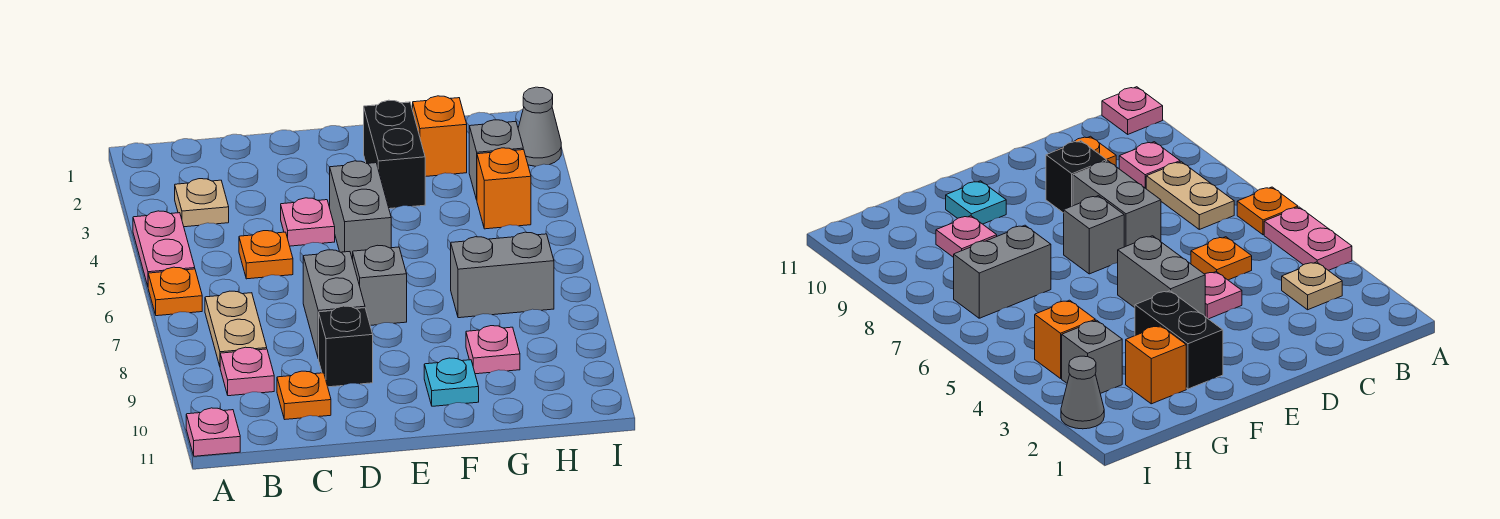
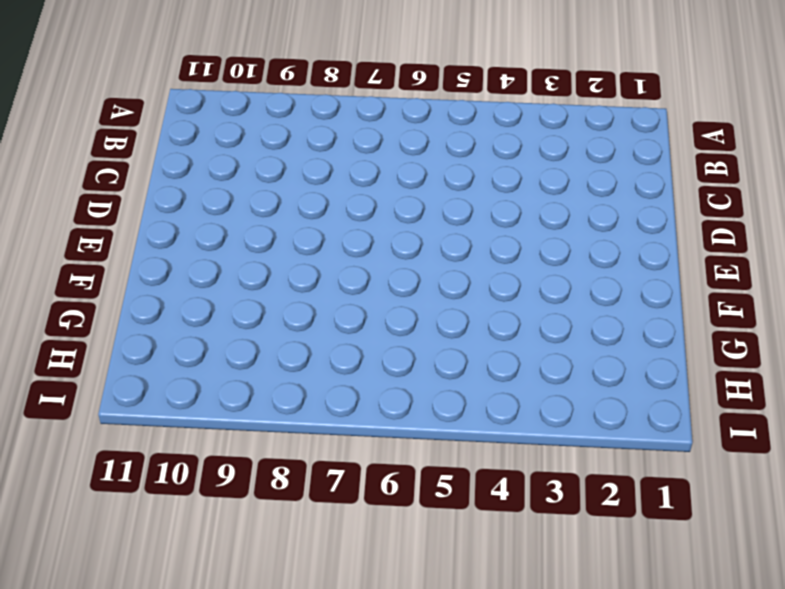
none -> pink plate A4:A5 level 1
none -> orange plate A6 level 1
none -> pink plate A11 level 1

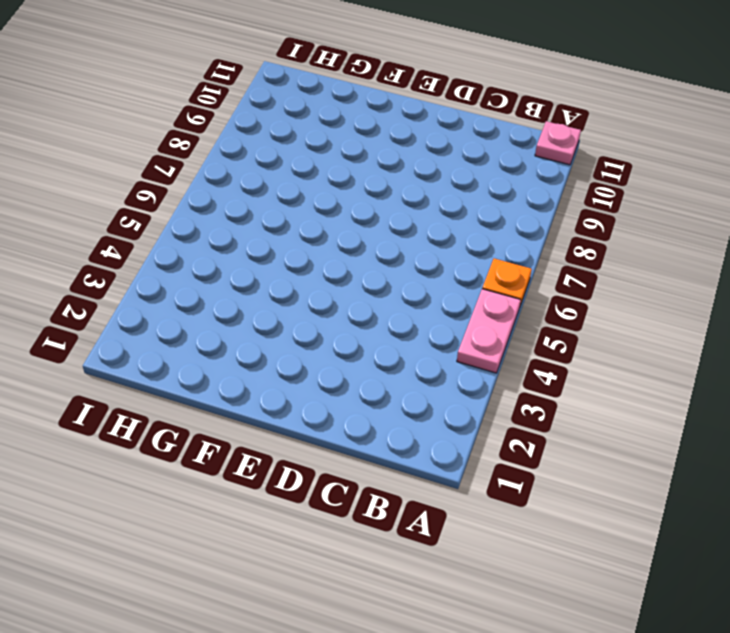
none -> tan plate B3 level 1
none -> tan plate B7:B8 level 1
none -> pink plate B9 level 1

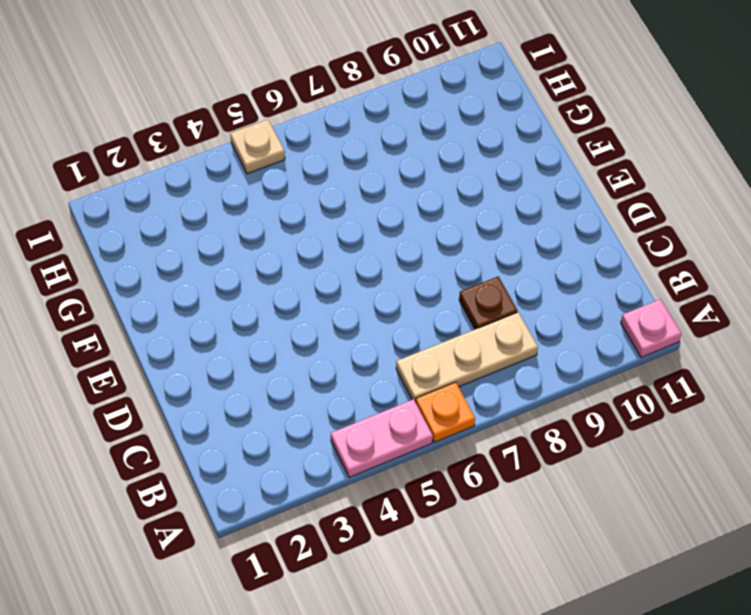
tan plate B6:B8 level 1 -> tan plate B7:B8 level 1
brown plate C8 level 1 -> none
tan plate I5 level 1 -> tan plate B3 level 1
none -> pink plate B9 level 1
none -> orange plate C5 level 1
none -> orange plate C10 level 1

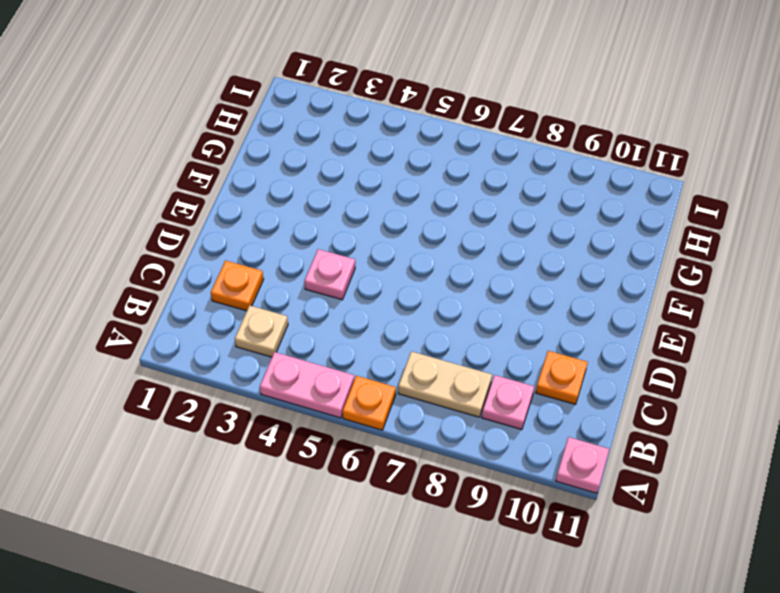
orange plate C2 level 1 -> orange plate C5 level 1
none -> grey brick D7:D8 level 1
none -> black brick D9 level 1
none -> grey brick E4:E5 level 1

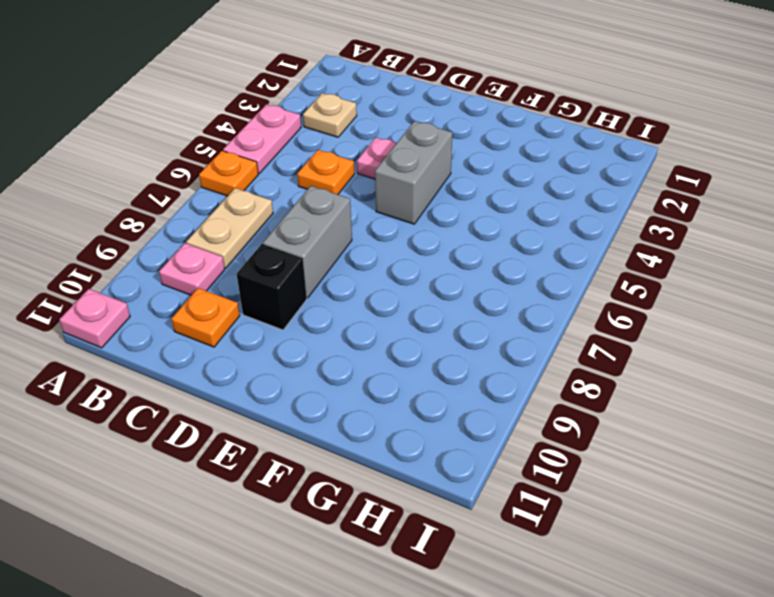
none -> grey brick E7 level 1
none -> black brick F2:F3 level 1
none -> cyan plate F10 level 1

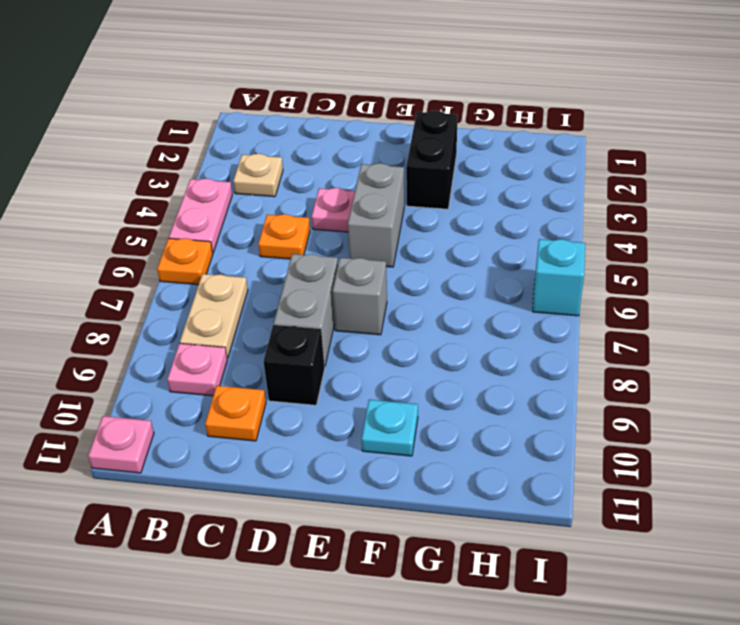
cyan brick I6 level 1 -> none
none -> orange brick G2 level 1
none -> grey brick G7:H7 level 1
none -> pink plate G9 level 1

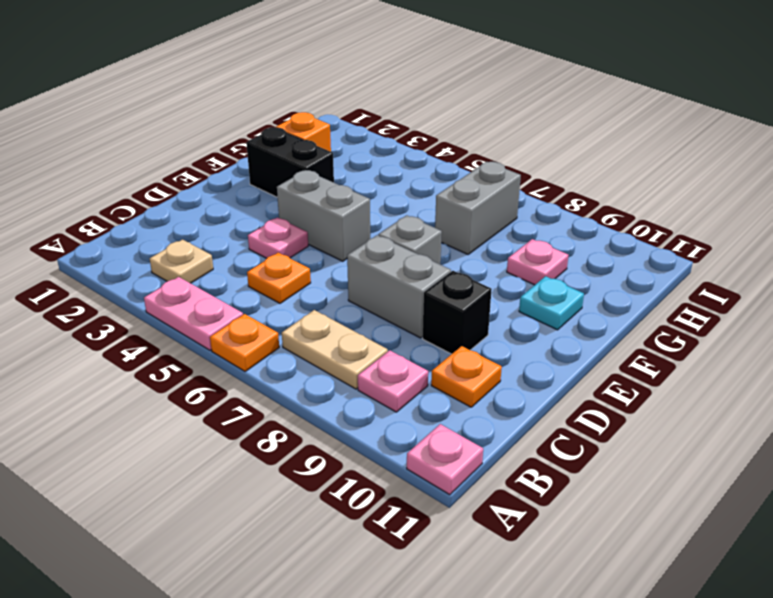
none -> grey brick H3 level 1
none -> orange brick H4 level 1
none -> grey cone I2 level 1

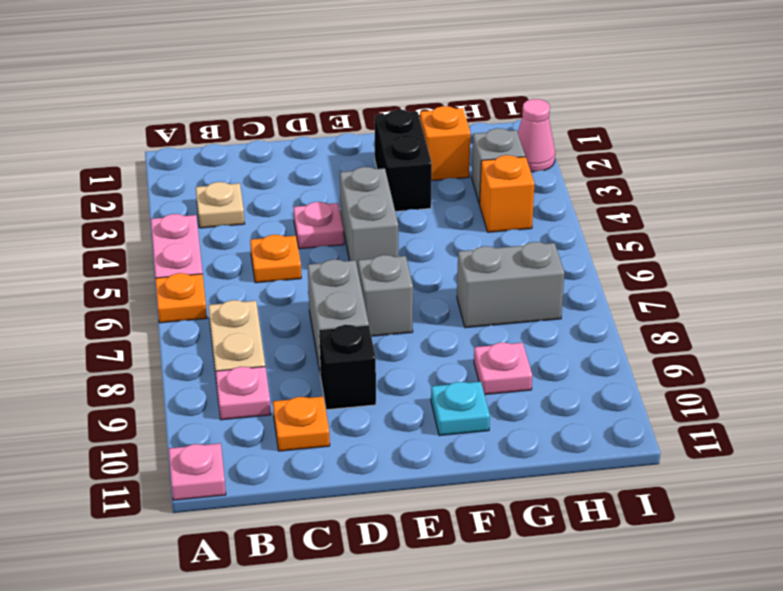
pink cone I2 level 1 -> grey cone I2 level 1

